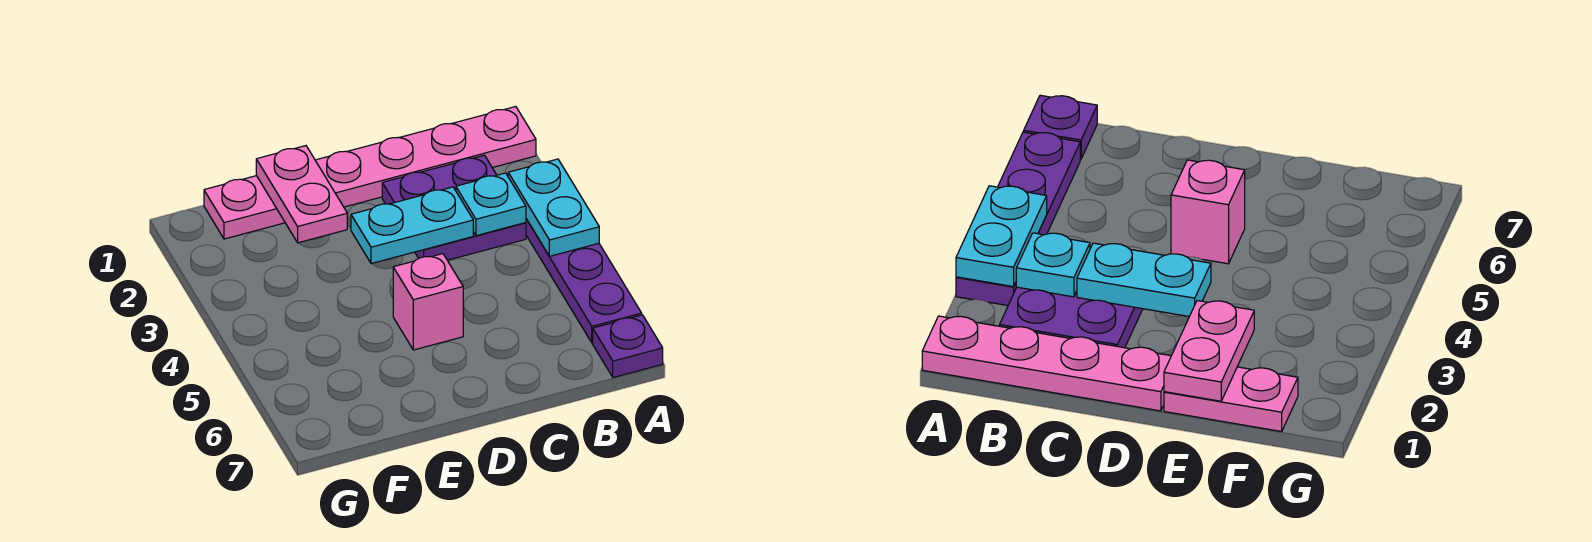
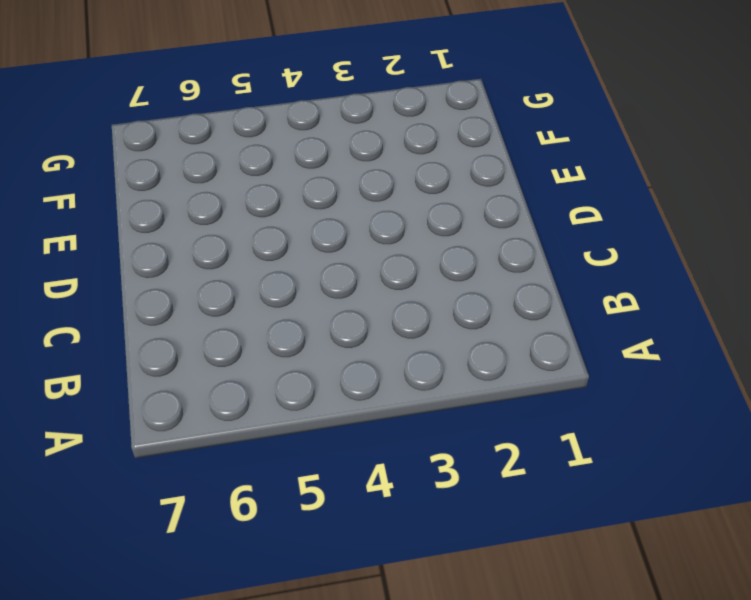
none -> pink plate A1:D1 level 1
none -> purple plate A3:A6 level 1

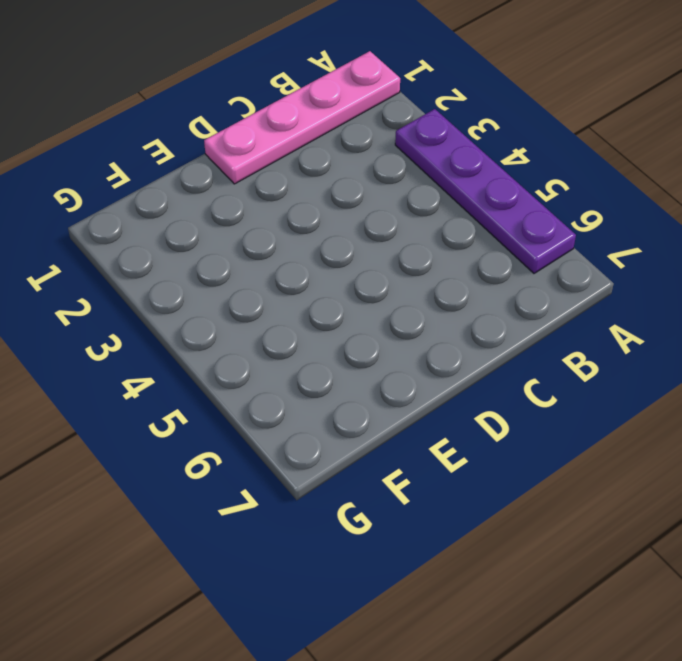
none -> purple plate A7 level 1
none -> purple plate B2:C3 level 1

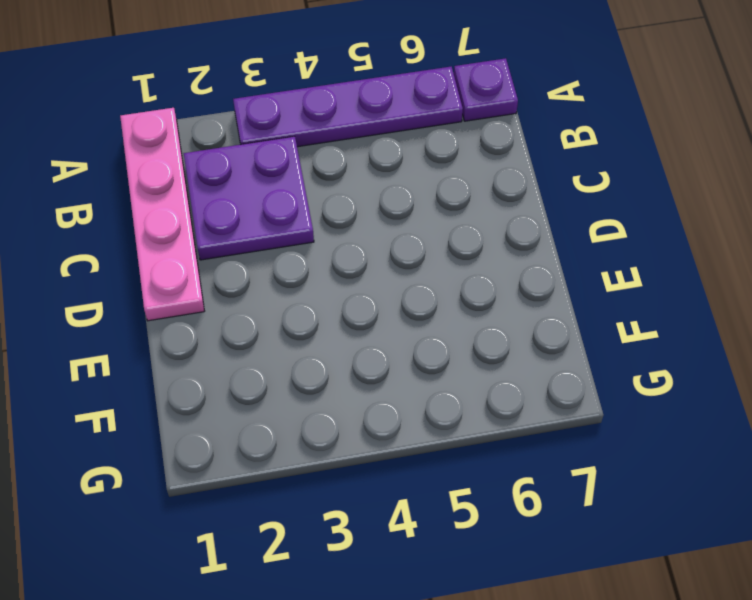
none -> pink brick D5 level 1
none -> pink plate E1:F1 level 1

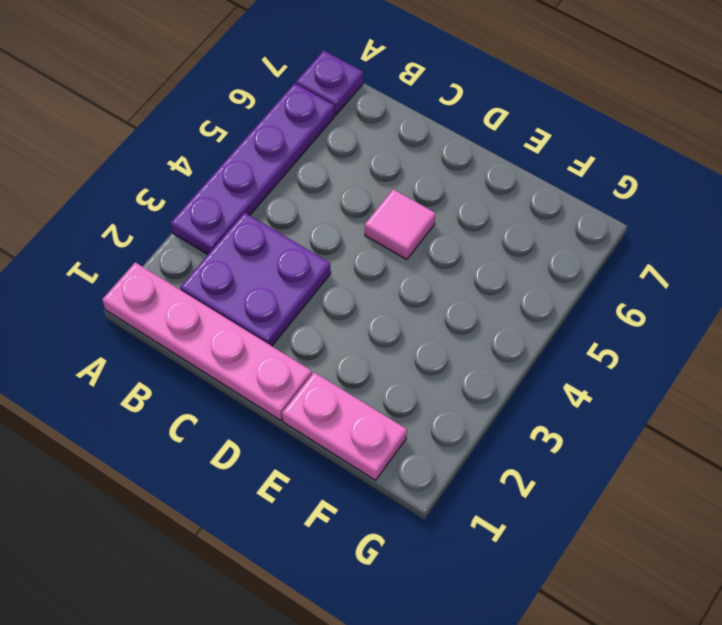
pink tile D5 level 1 -> pink brick D5 level 1
none -> cyan plate A3:A4 level 2
none -> cyan plate B3 level 2

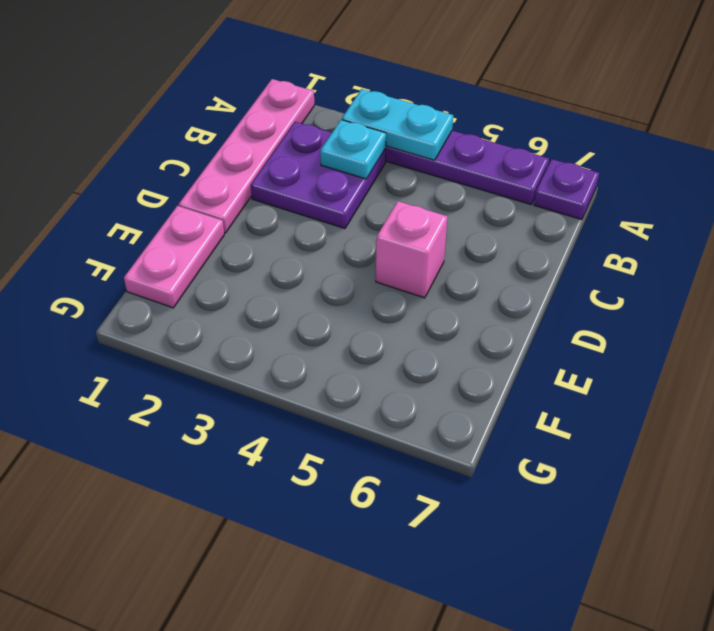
none -> cyan plate C3:D3 level 2
none -> pink plate E1:E2 level 2

